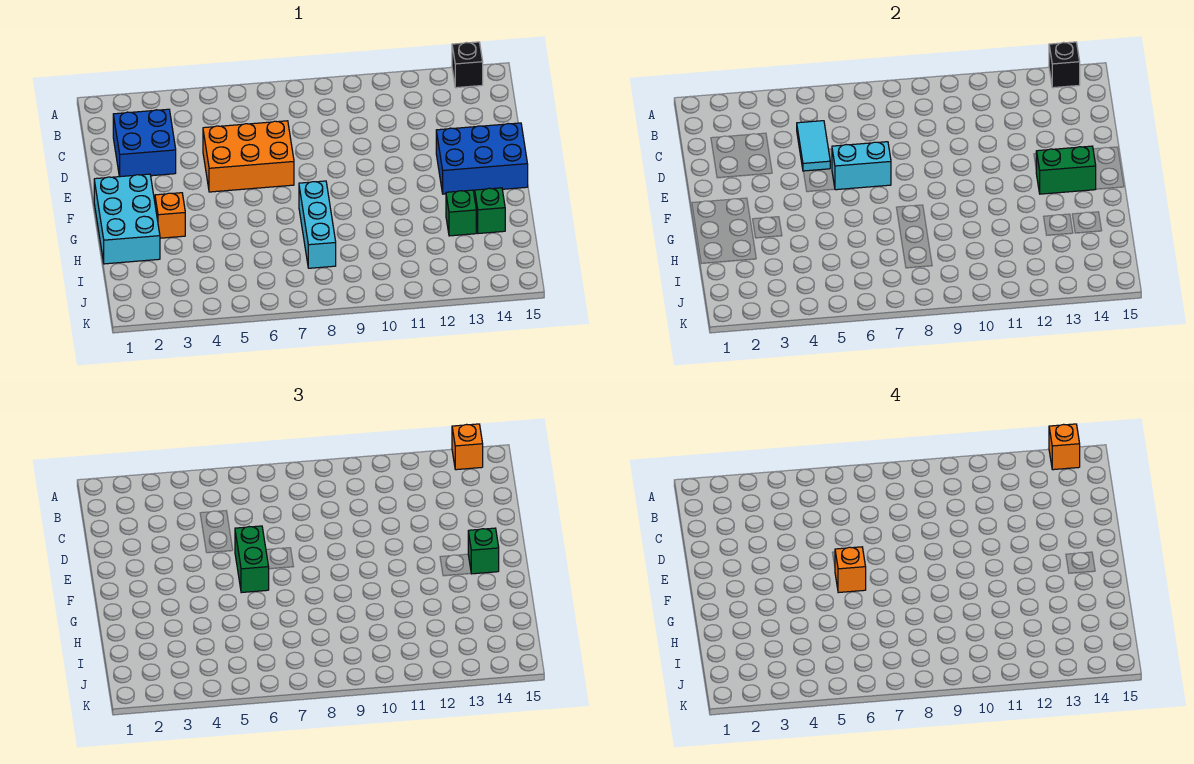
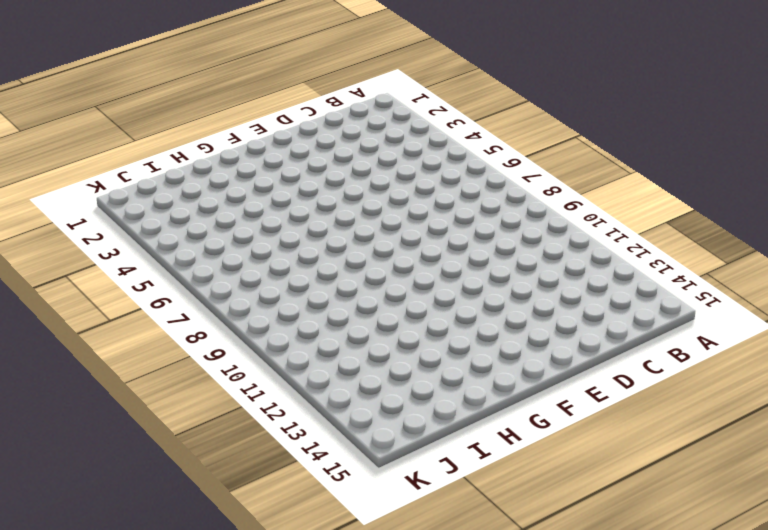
none -> black brick A14 level 1
none -> blue brick C2:D3 level 1
none -> orange brick D5:E7 level 1

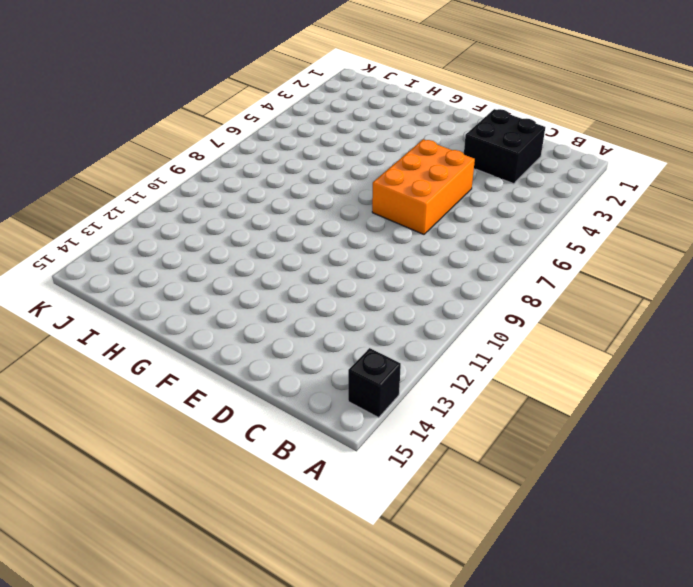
black brick C2:D3 level 1 -> blue brick C2:D3 level 1
none -> blue brick E13:F15 level 1
none -> cyan brick F1:H2 level 1
none -> orange brick G3 level 1

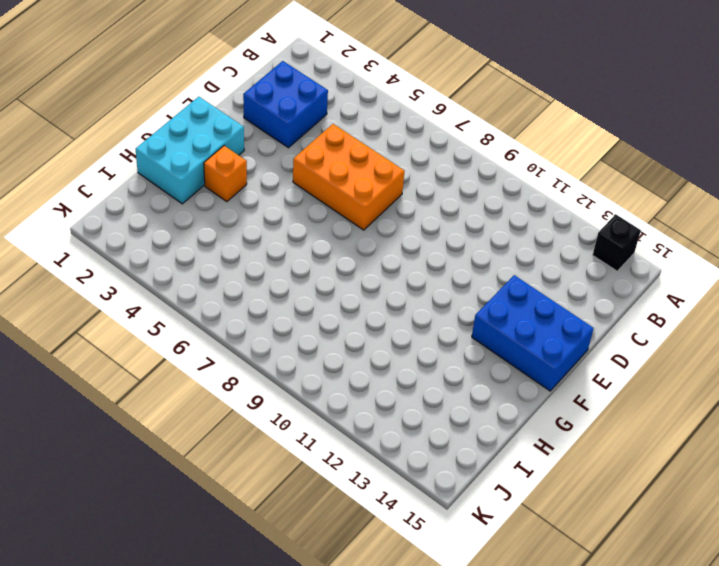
none -> cyan brick G8:I8 level 1
none -> green brick H13 level 1
none -> green brick H14 level 1

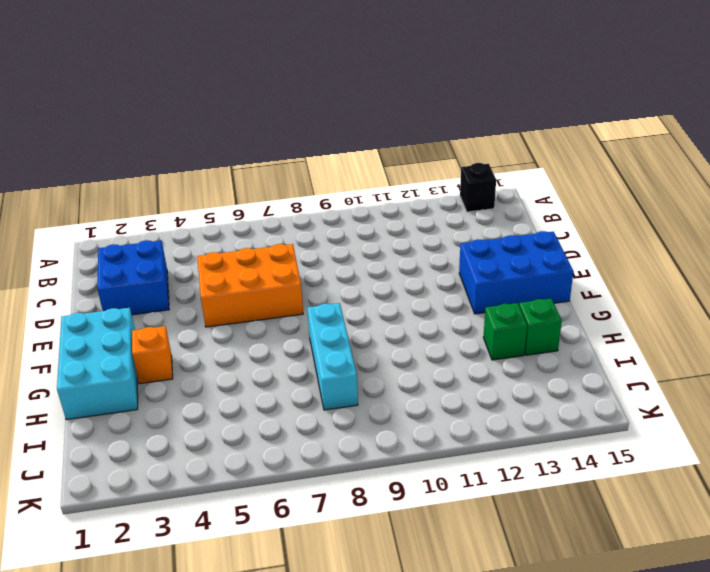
none -> black brick A14 level 2
none -> cyan tile C5:D5 level 2
none -> cyan brick E6:E7 level 2

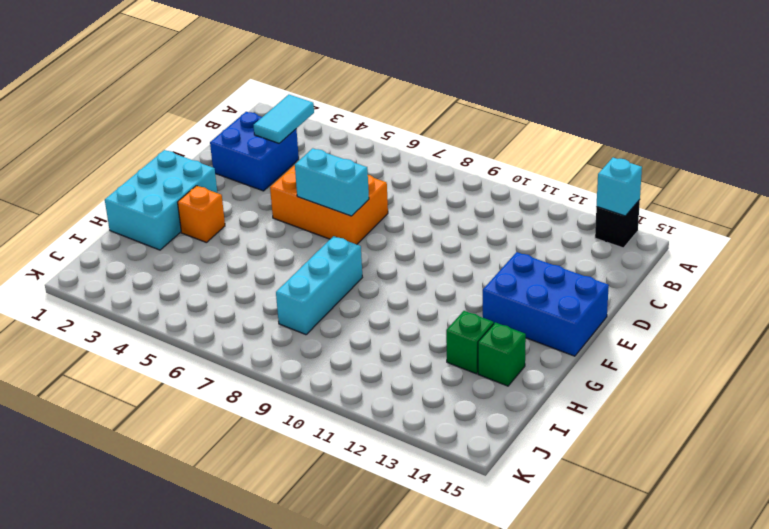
cyan brick A14 level 2 -> black brick A14 level 2
cyan tile B3:C3 level 2 -> cyan tile C5:D5 level 2
none -> green brick F13:F14 level 2
none -> orange brick A14 level 3
none -> green brick E6:F6 level 3

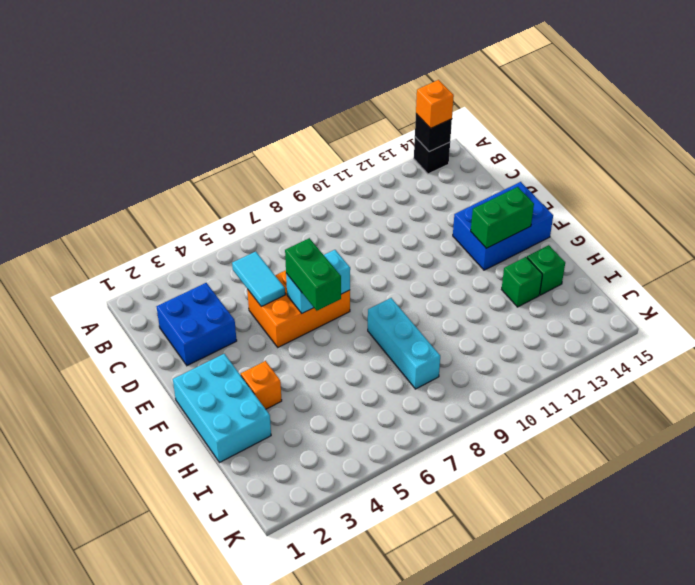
none -> green brick F14 level 3
none -> orange brick A14 level 4
none -> orange brick F6 level 4

